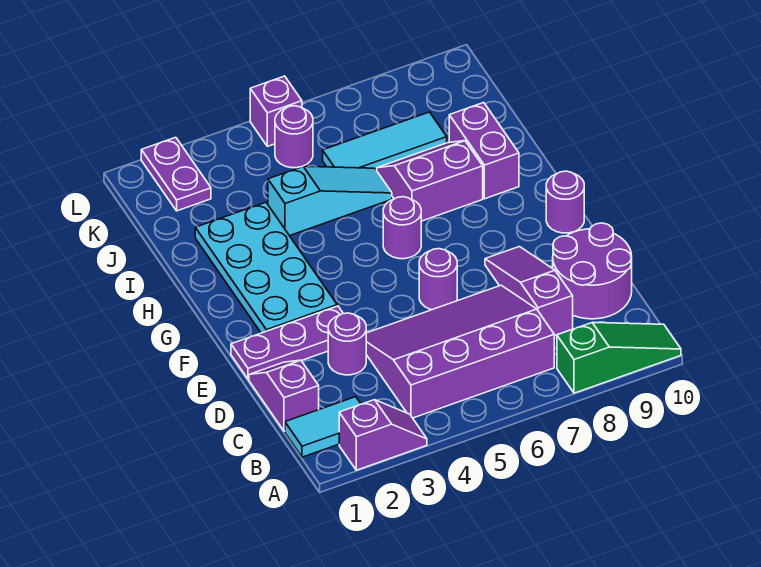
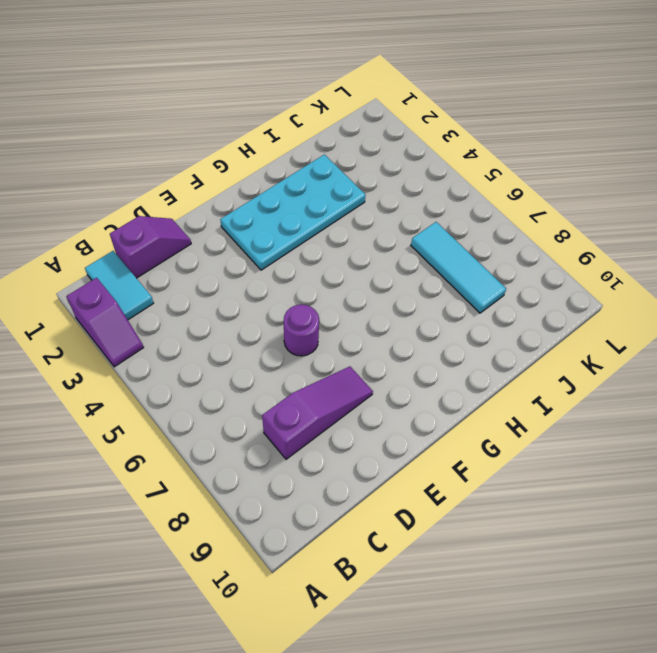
none -> green slope A8:A10 level 1 top 8
none -> purple slope B4:D7 level 1 top B
none -> purple round brick C9:D10 level 1

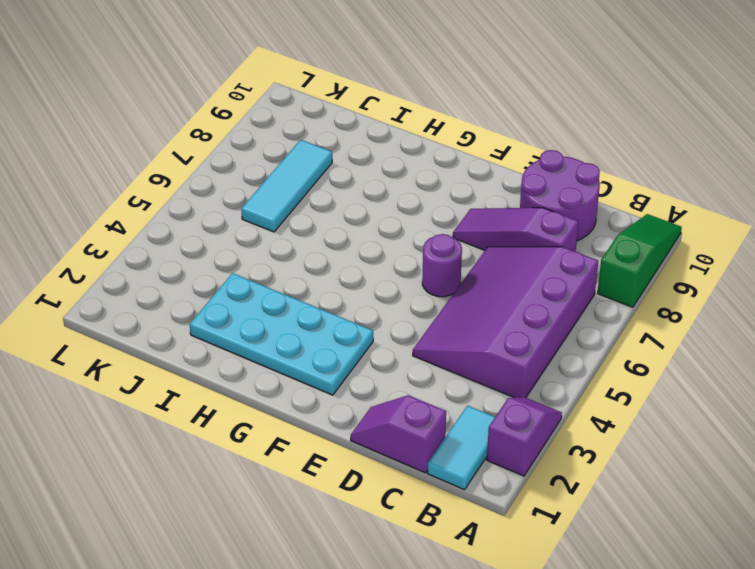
none -> purple round brick D3 level 1
none -> purple plate E1:E3 level 1
none -> purple round brick F10 level 1

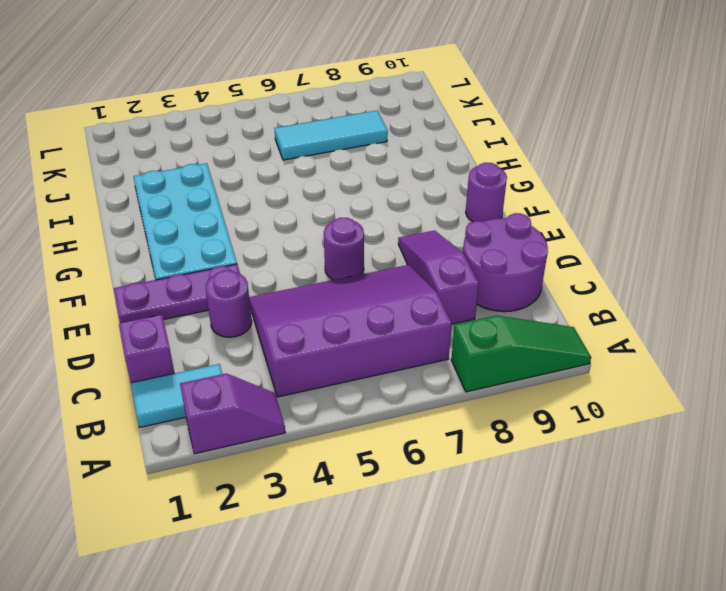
none -> purple round brick G6 level 1
none -> purple slope H7:I8 level 1 top H
none -> purple brick H9:I9 level 1

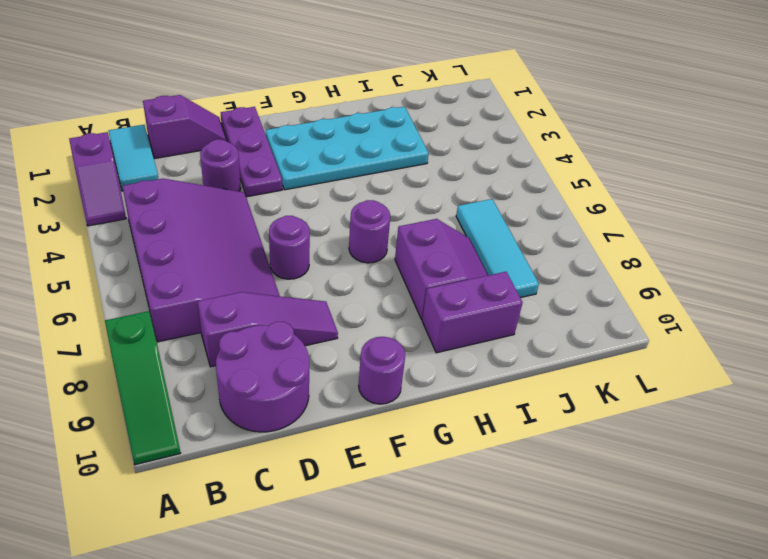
none -> cyan slope I4:I6 level 1 top 4
none -> purple plate K2:L2 level 1
none -> purple round brick K5 level 1

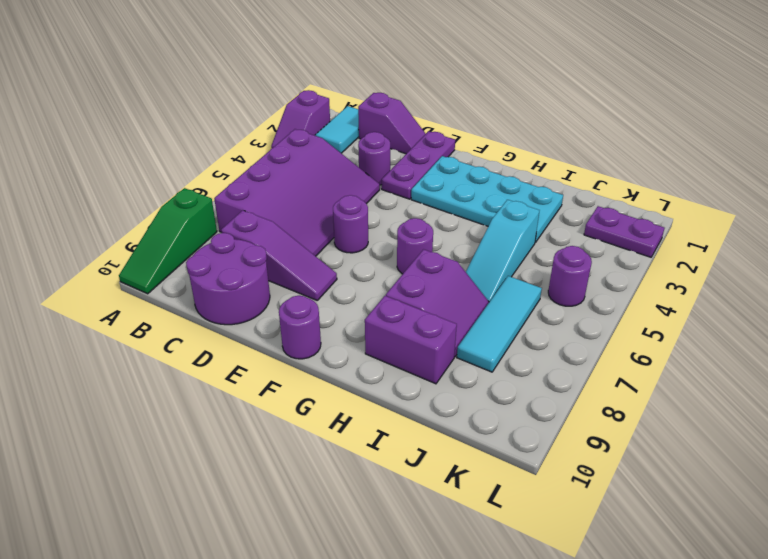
none -> purple brick L5 level 1

